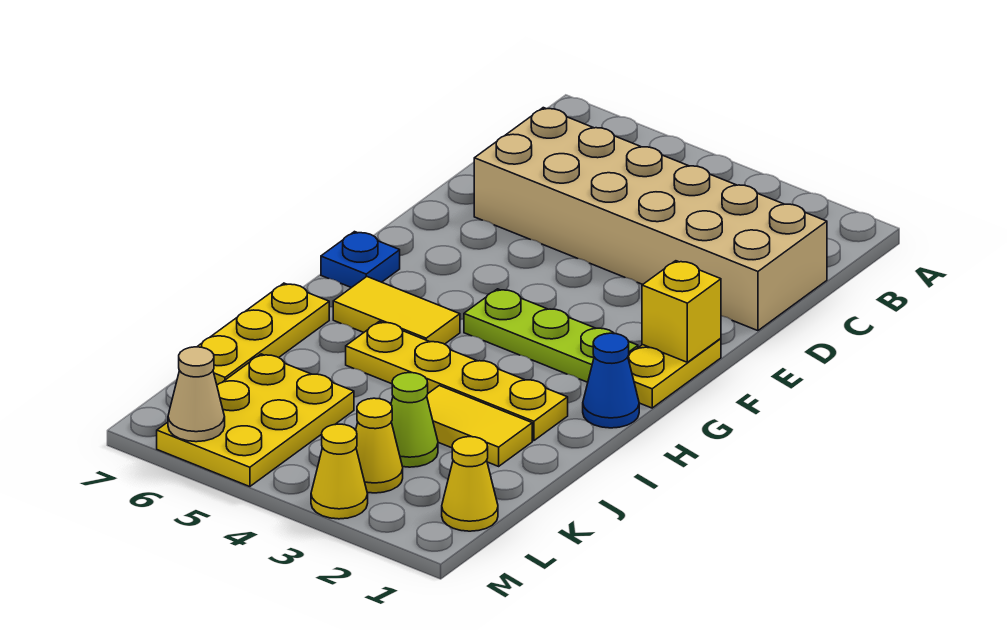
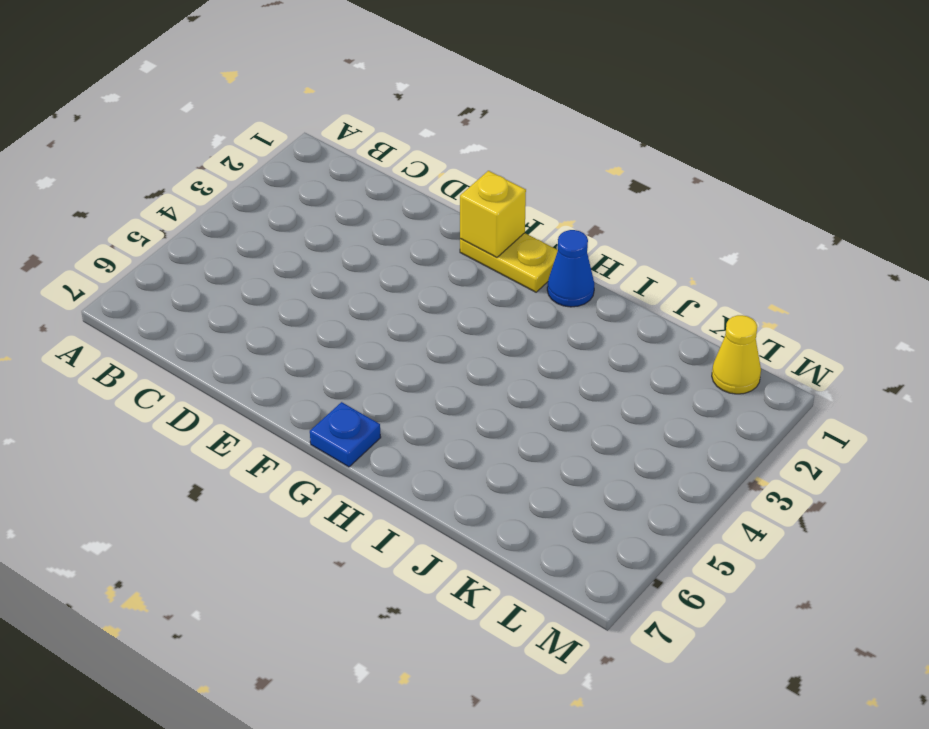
none -> tan brick C1:D6 level 1
none -> lime plate G2:G4 level 1
none -> yellow tile H5:H6 level 1

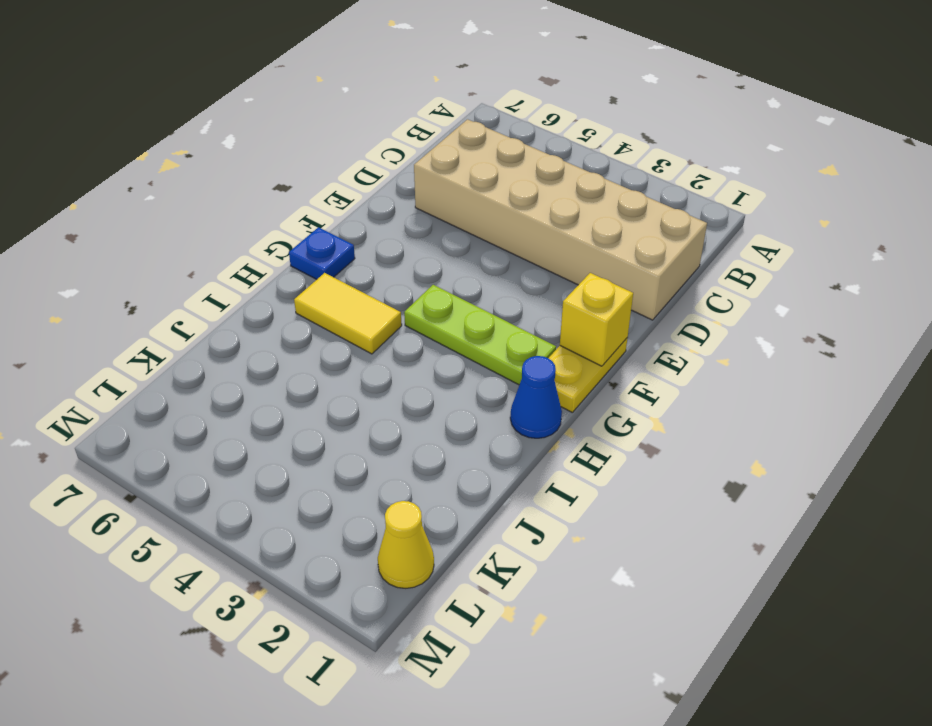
none -> yellow plate I2:I5 level 1
none -> yellow plate I7:K7 level 1
none -> yellow tile J2:J3 level 1

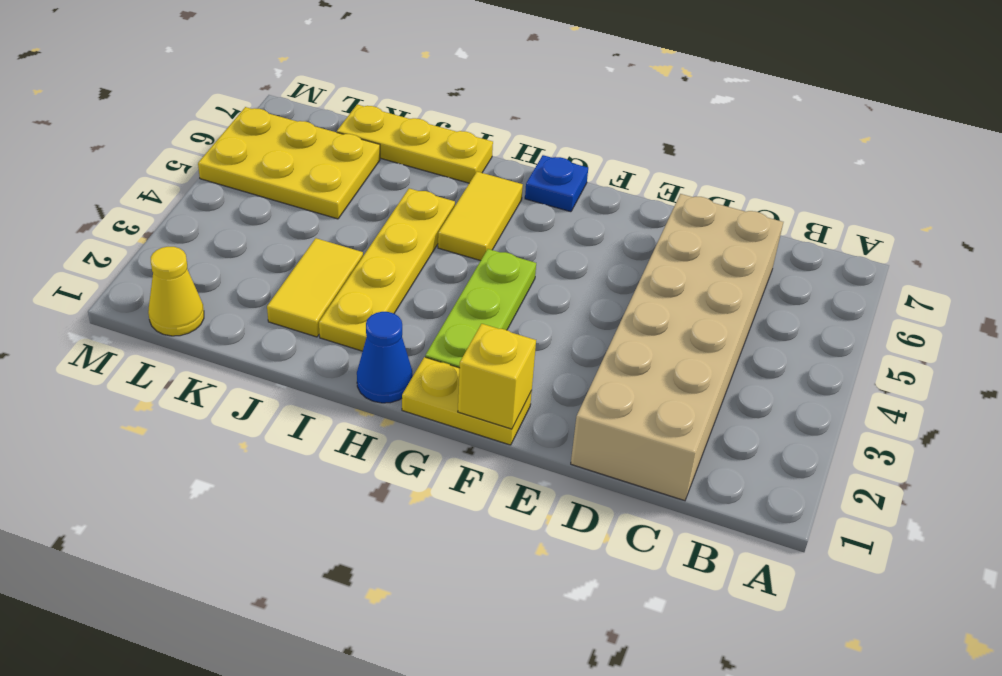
none -> lime cone K3 level 1
none -> yellow cone L3 level 1
none -> yellow cone M3 level 1

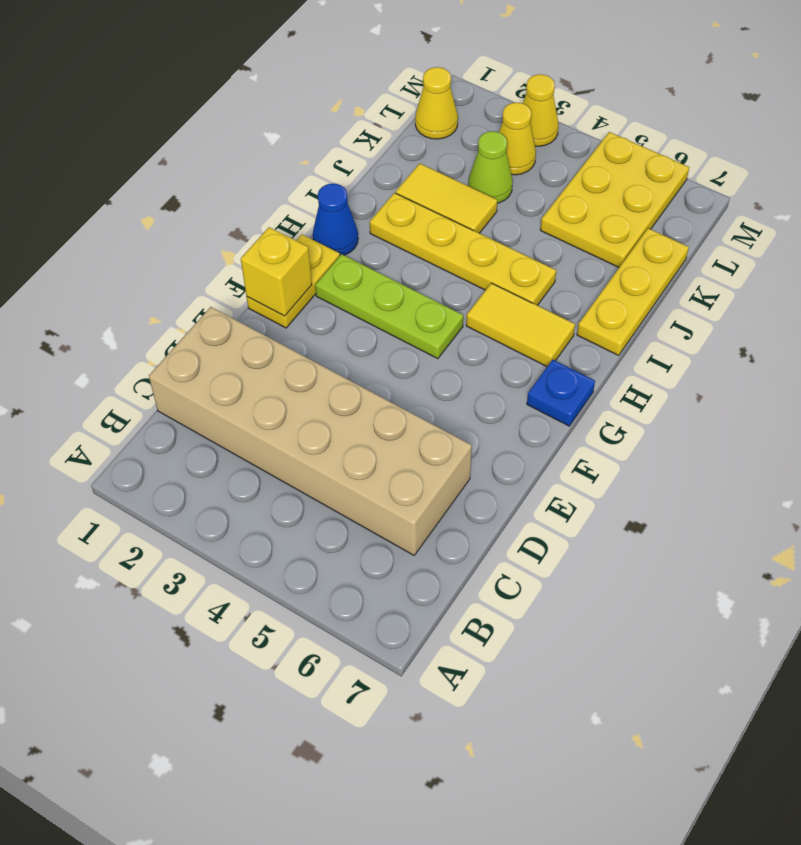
none -> tan cone M6 level 2

